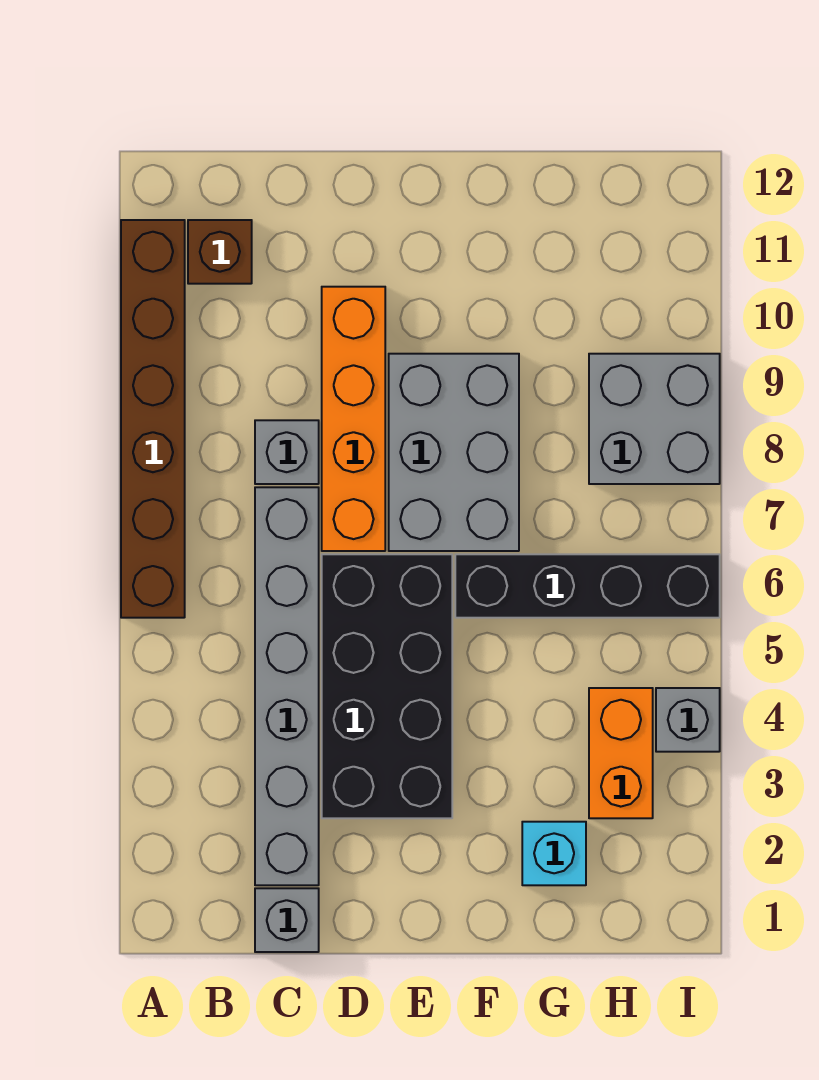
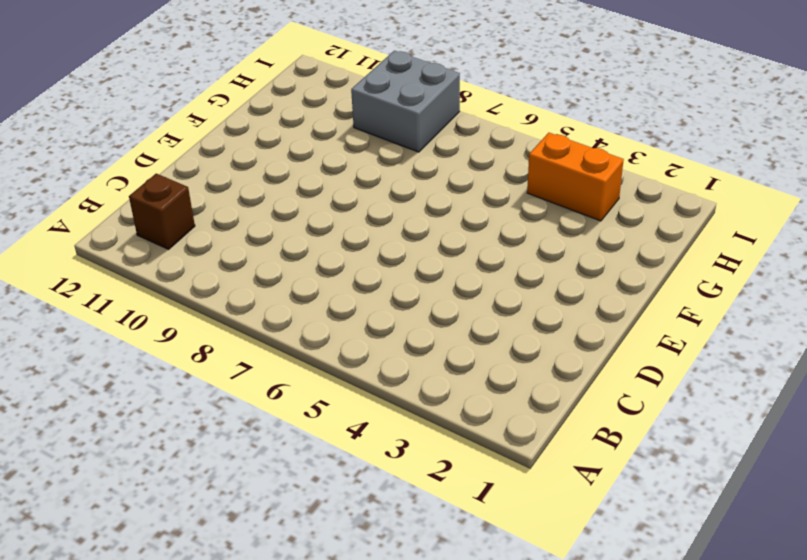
none -> brown brick A6:A11 level 1
none -> grey brick C1 level 1
none -> grey brick C2:C7 level 1

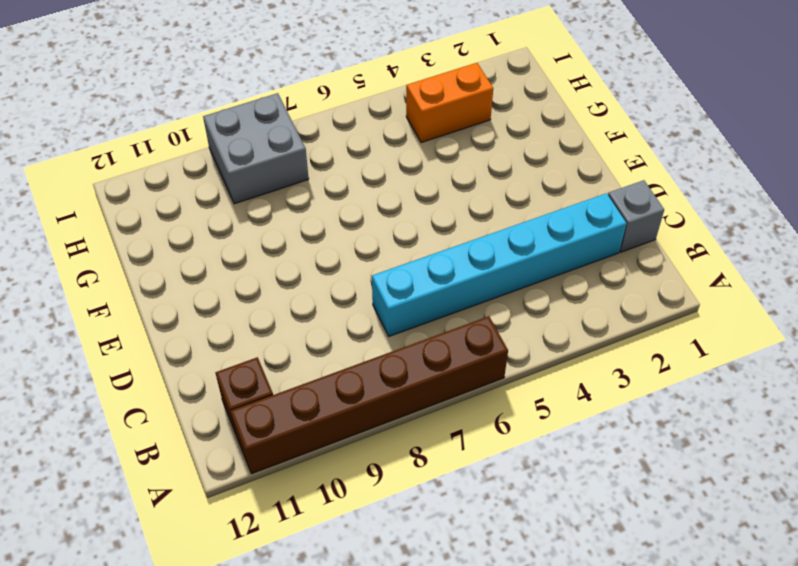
cyan brick C2:C7 level 1 -> grey brick C2:C7 level 1
none -> grey brick C8 level 1
none -> black brick D3:E6 level 1
none -> orange brick D7:D10 level 1

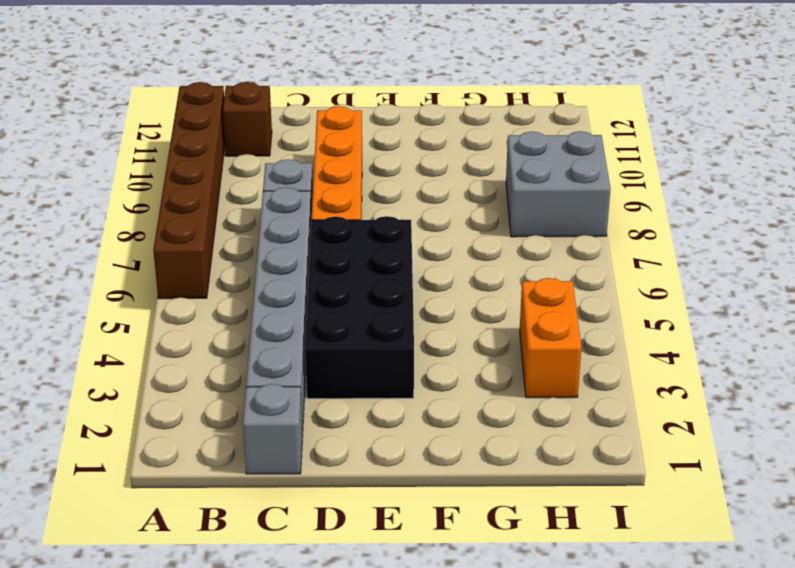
none -> grey brick E7:F9 level 1
none -> black brick F6:I6 level 1
none -> cyan brick G2 level 1

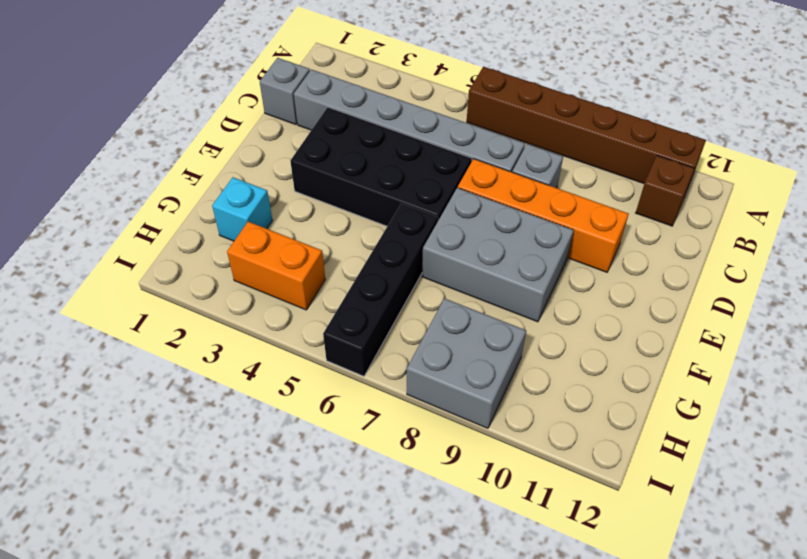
none -> grey brick I4 level 1

